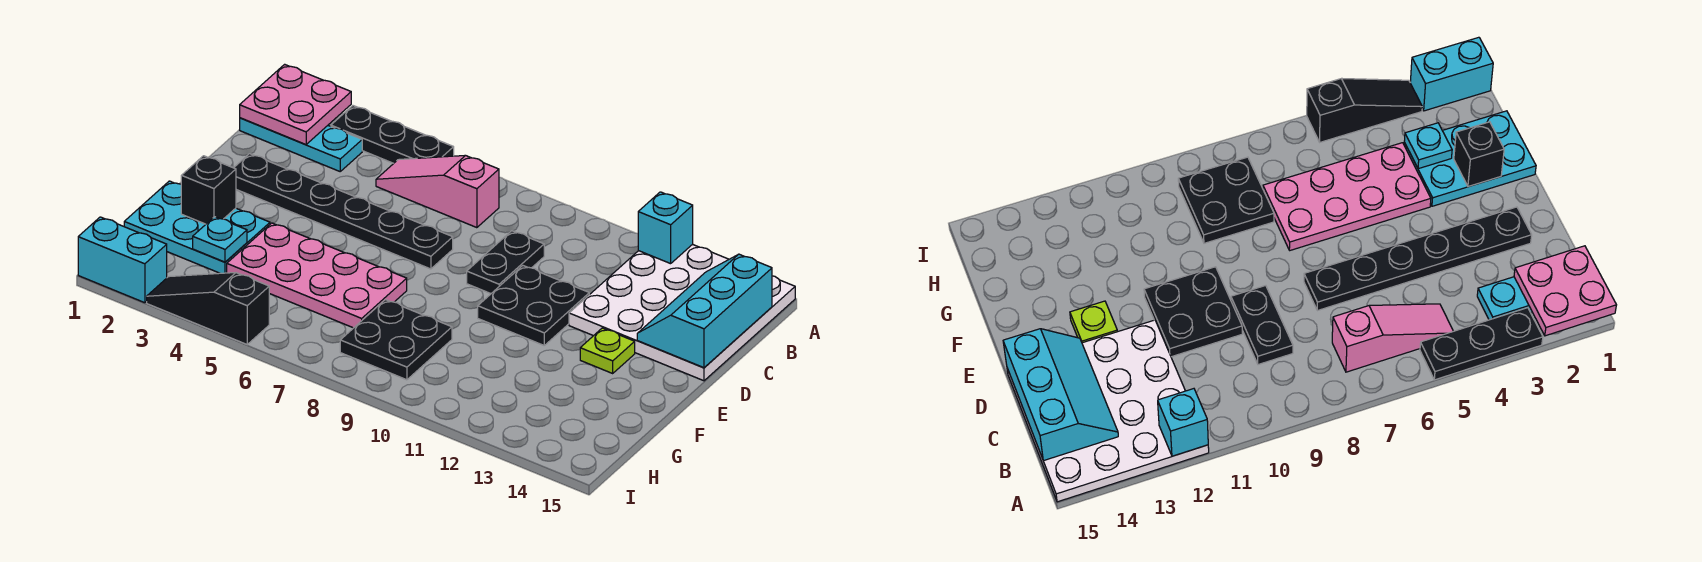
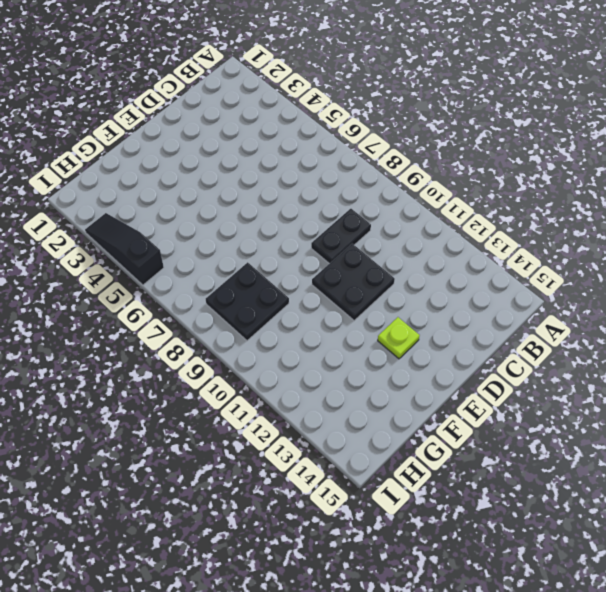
none -> black plate A3:A5 level 1
none -> white plate A12:D15 level 1
none -> cyan plate B1:B3 level 1

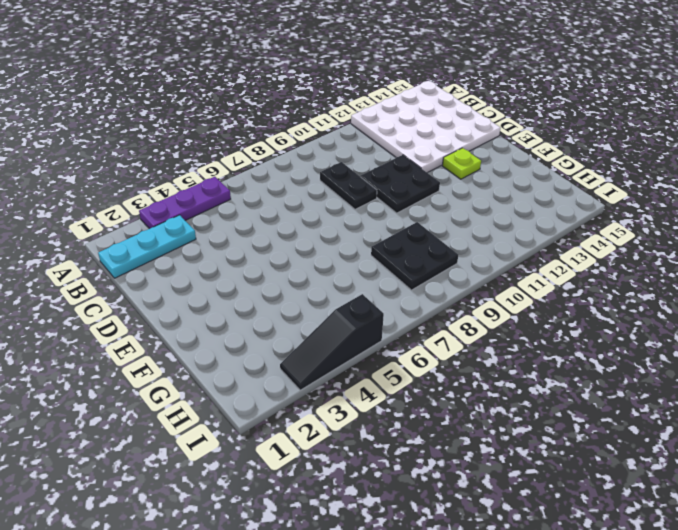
purple plate A3:A5 level 1 -> black plate A3:A5 level 1
none -> pink slope B5:B7 level 1 top 7
none -> black plate D2:D7 level 1
none -> cyan plate F1:G3 level 1

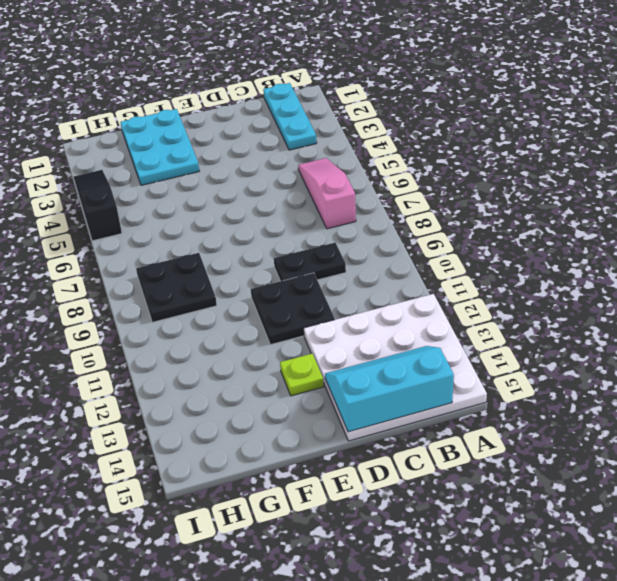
none -> black plate A3:A5 level 1
none -> black plate D2:D7 level 1
none -> pink plate F4:G7 level 1

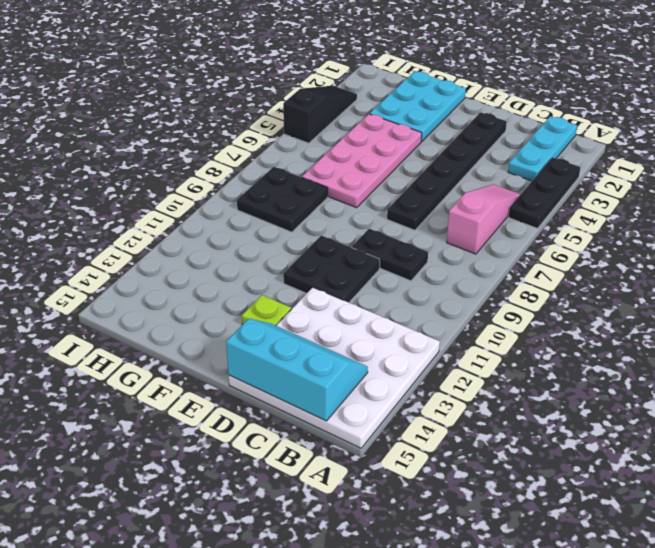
none -> cyan brick I1:I2 level 1
none -> pink plate A1:B2 level 2
none -> cyan brick A12 level 2

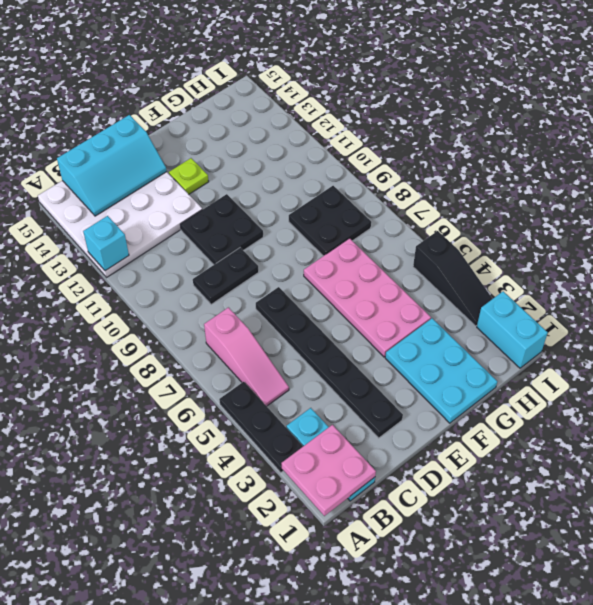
none -> black brick F2 level 2
none -> cyan plate G3 level 2

